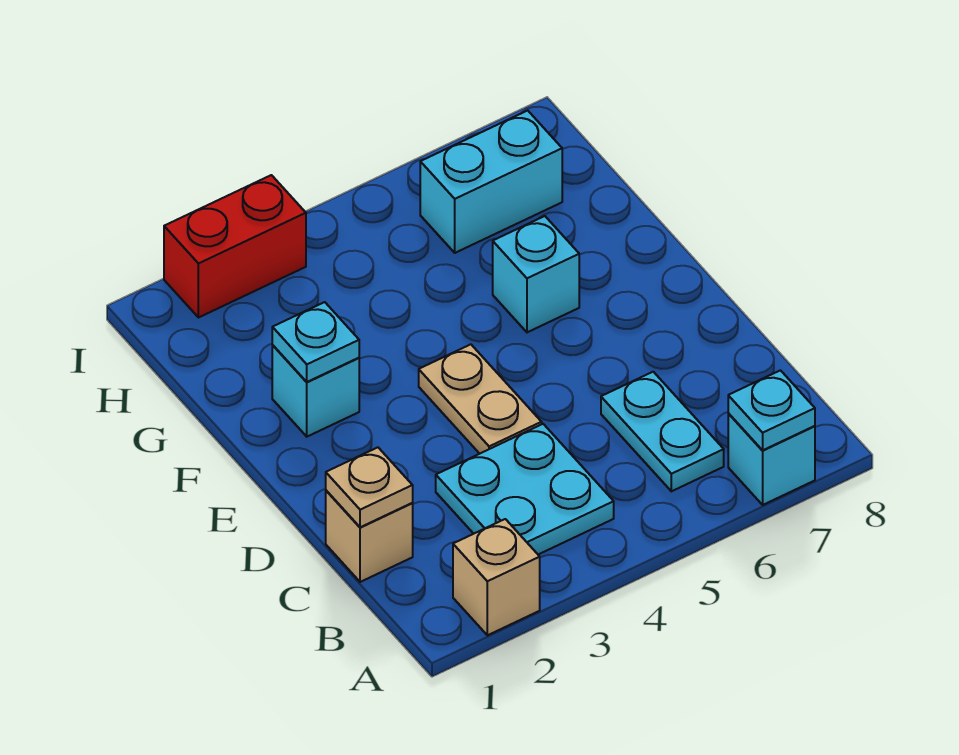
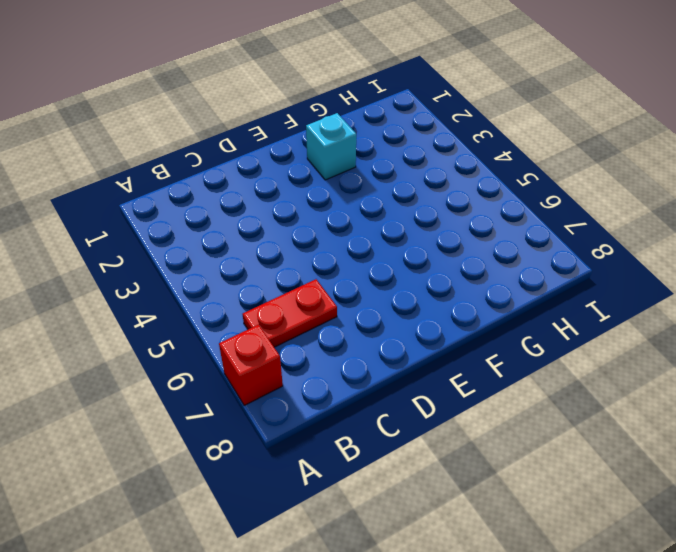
red brick A7 level 1 -> cyan brick A7 level 1
red plate B6:C6 level 1 -> cyan plate B6:C6 level 1
none -> tan brick A2 level 1
none -> cyan plate B3:C4 level 1
none -> tan brick C1 level 1

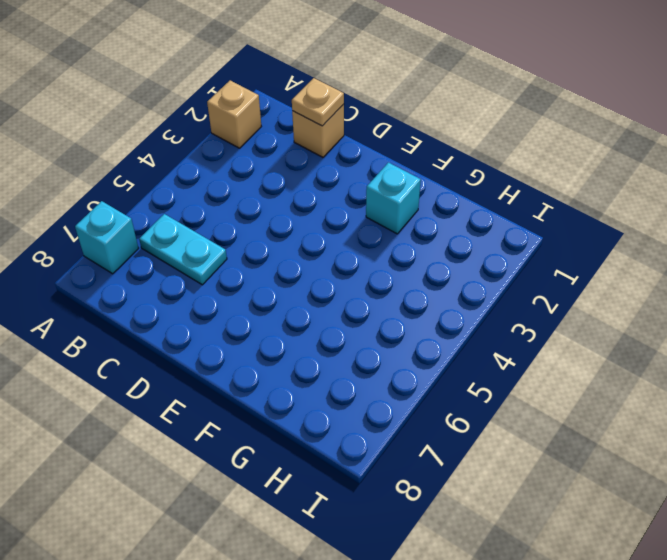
none -> cyan plate B3:C4 level 1
none -> tan plate D4:E4 level 1
none -> cyan brick F6 level 1

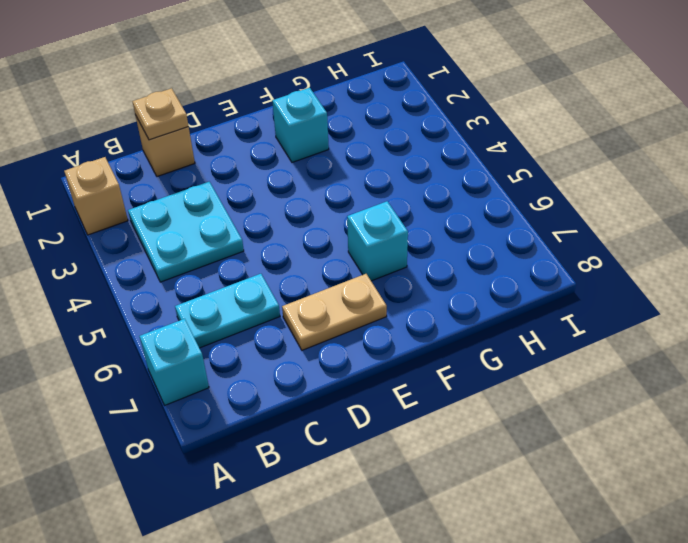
tan plate D7:E7 level 1 -> tan plate D4:E4 level 1
none -> cyan brick H6:H7 level 1
none -> red brick I2:I3 level 1
none -> cyan plate A7 level 2

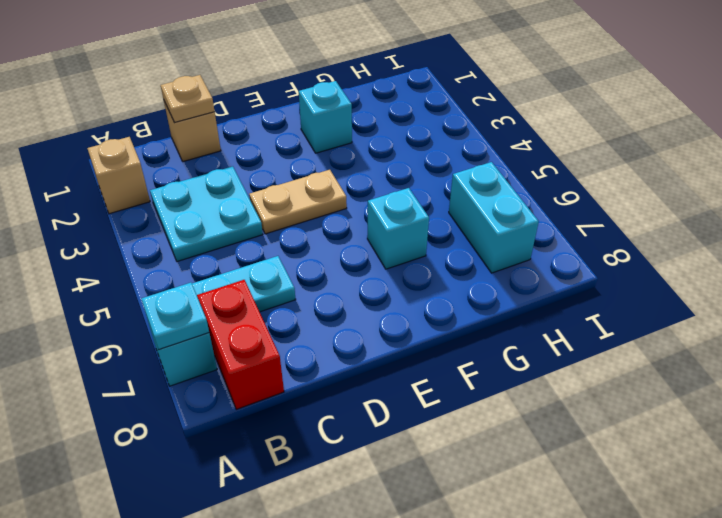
red brick B7:B8 level 1 -> red brick I2:I3 level 1
none -> cyan plate F2 level 2

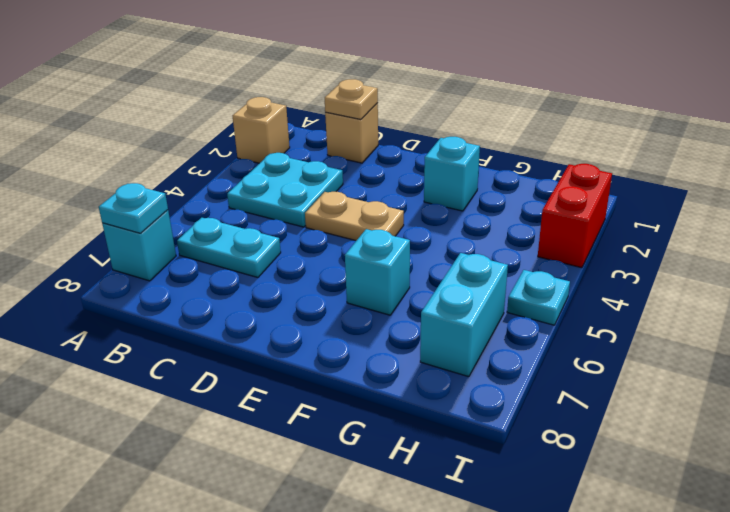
cyan plate I5 level 1 -> cyan plate F2 level 2

